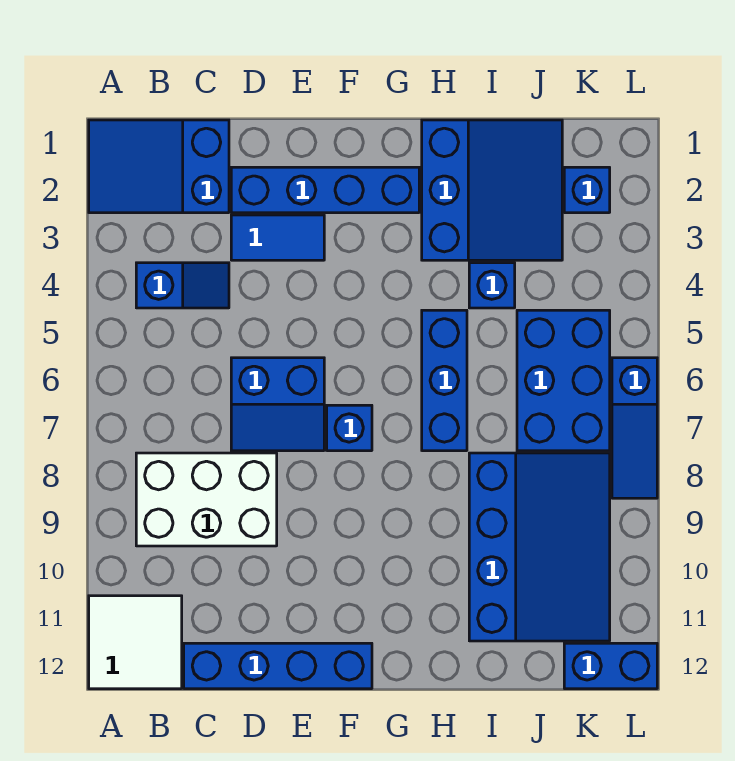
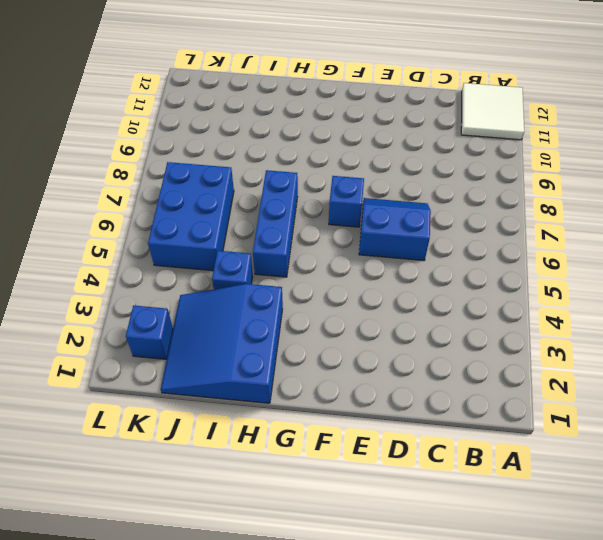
none -> blue slope A1:C2 level 1 top C
none -> blue slope B4:C4 level 1 top B
none -> white brick B8:D9 level 1

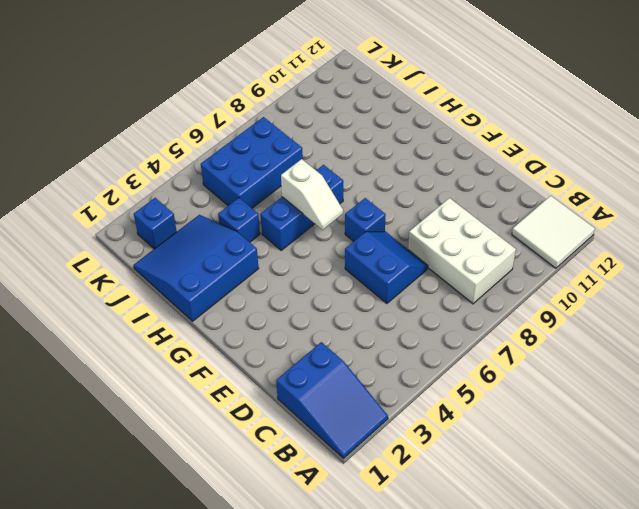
white slope G6:H6 level 2 top H -> none
none -> blue slope B4:C4 level 1 top B
none -> blue brick C12:F12 level 1
none -> blue brick D2:G2 level 1

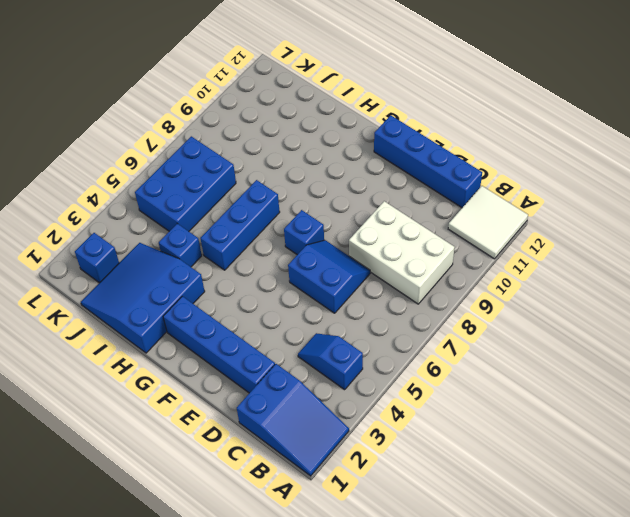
none -> blue tile D3:E3 level 1
none -> blue slope I8:K11 level 1 top I
none -> blue brick K12:L12 level 1

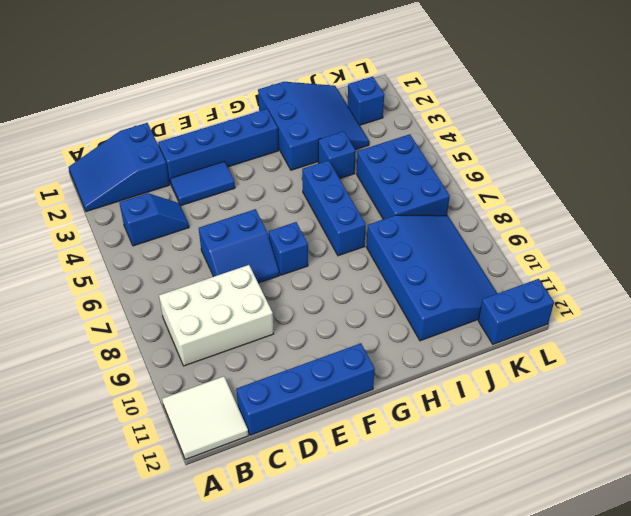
none -> blue slope L6:L8 level 1 top 6

